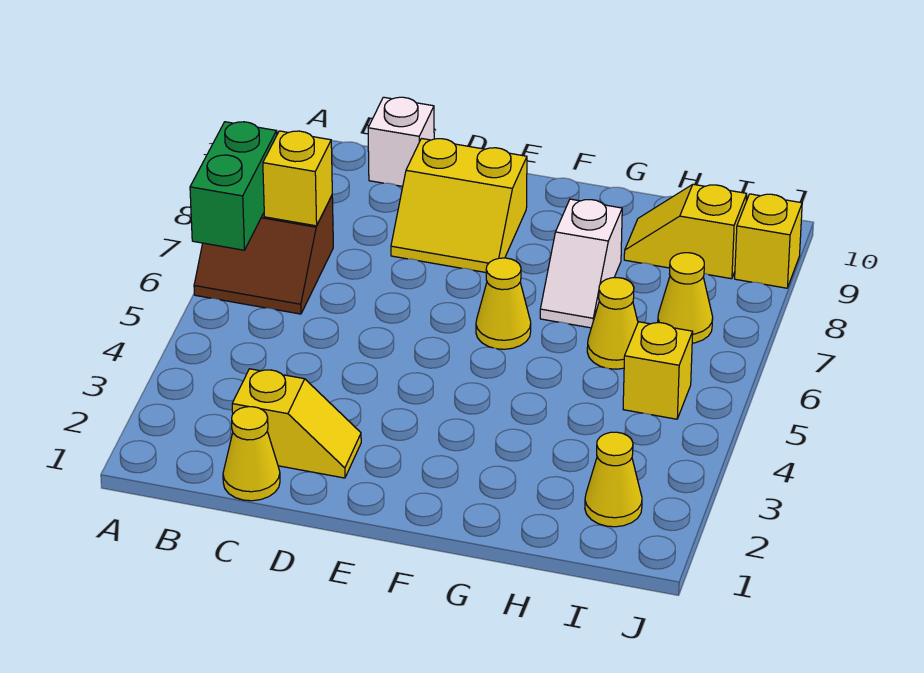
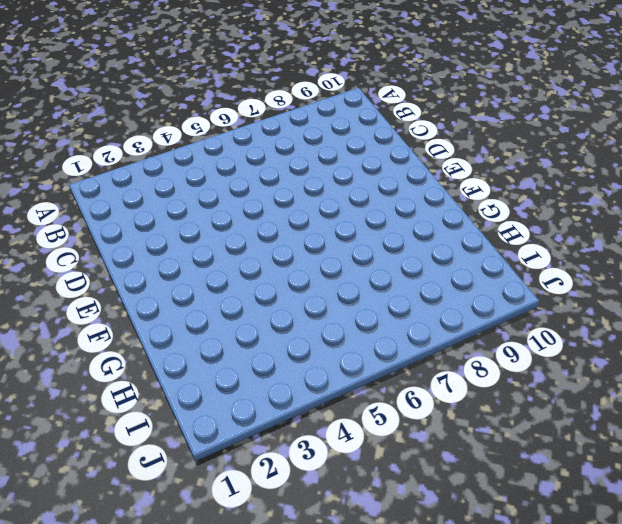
none -> brown slope A6:B7 level 1 top 7
none -> yellow cone C1 level 1
none -> yellow slope C2:D2 level 1 top C

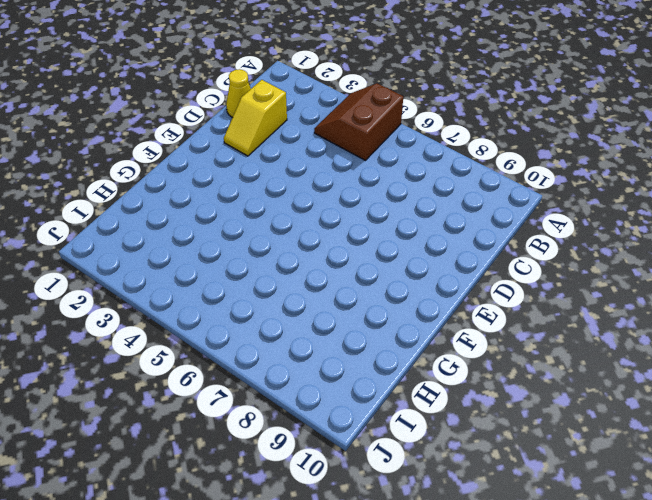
brown slope A4:B5 level 1 top 5 -> brown slope A6:B7 level 1 top 7
none -> white brick C10 level 1
none -> yellow slope D8:E9 level 1 top 9
none -> yellow cone F6 level 1

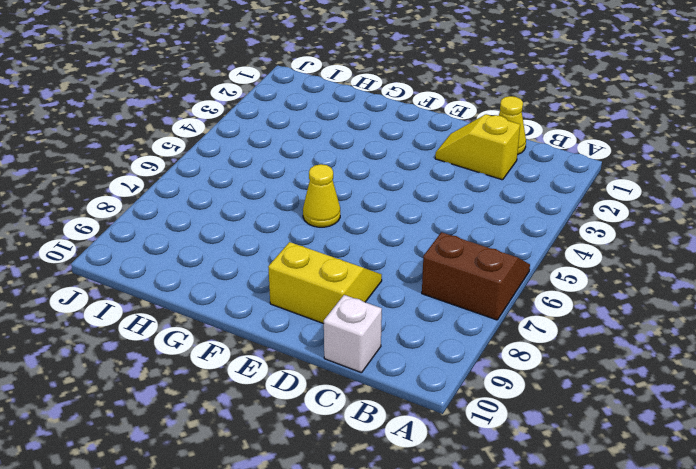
none -> white slope G7:G8 level 1 top 8
none -> yellow cone H6 level 1
none -> yellow slope H9:I9 level 1 top I

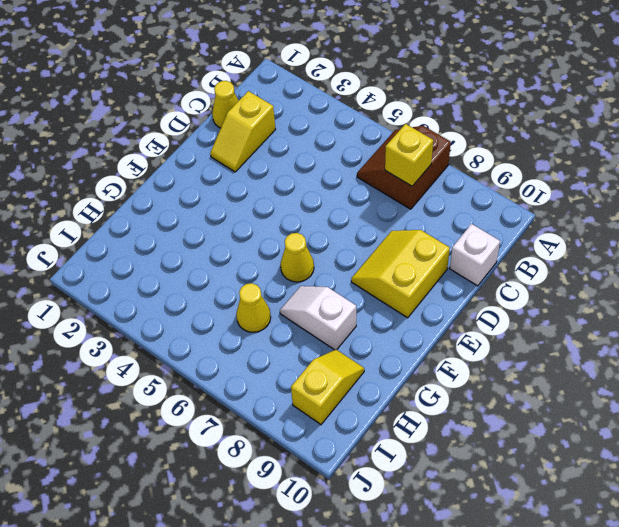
none -> yellow cone I2 level 1
none -> yellow brick I5 level 1
none -> yellow cone I7 level 1

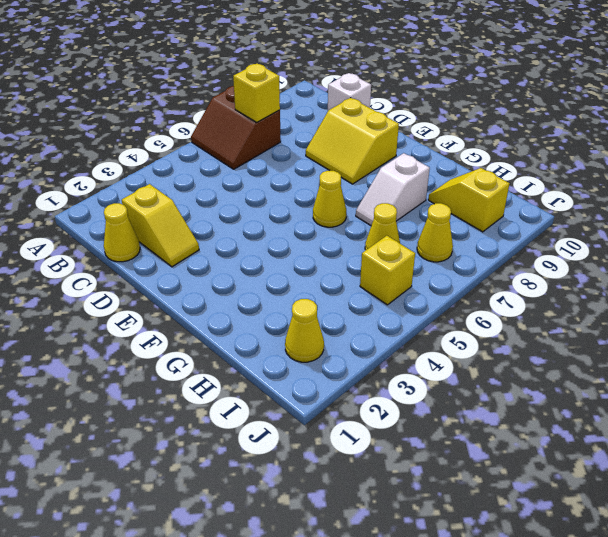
none -> yellow brick J9 level 1
none -> green brick A6:A7 level 2

